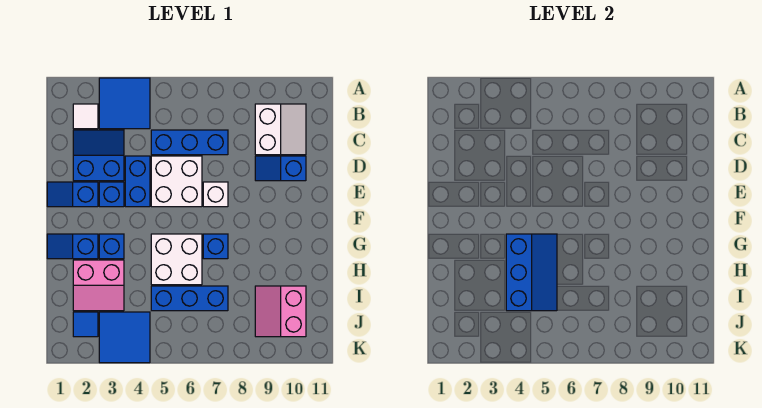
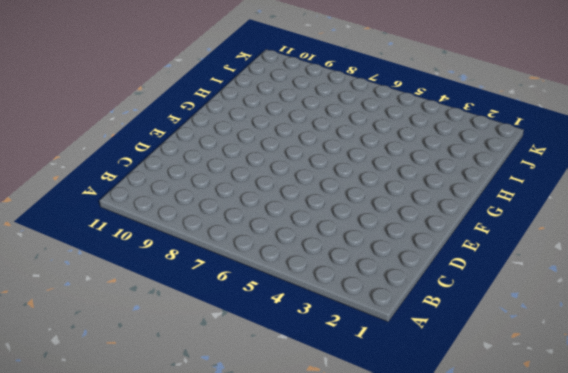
none -> blue tile A3:B4 level 1
none -> white tile B2 level 1
none -> white slope B9:C10 level 1 top 9

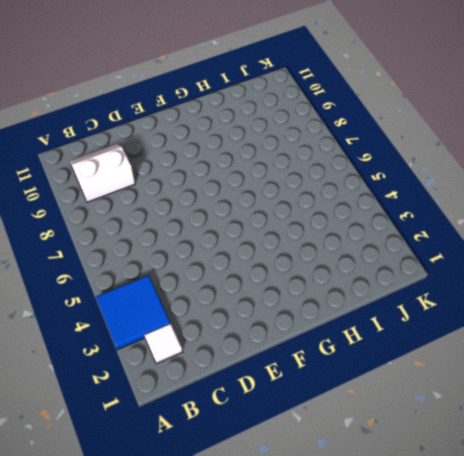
none -> blue slope C2:D3 level 1 top D
none -> blue brick C5:C7 level 1
none -> blue brick D4:E4 level 1

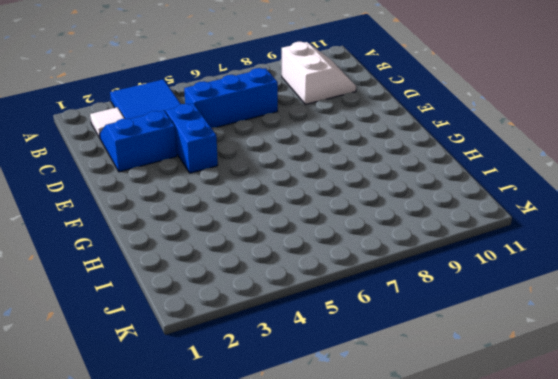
none -> white brick D5:E6 level 1
none -> blue slope D9:D10 level 1 top 10
none -> blue slope E1:E2 level 1 top 2

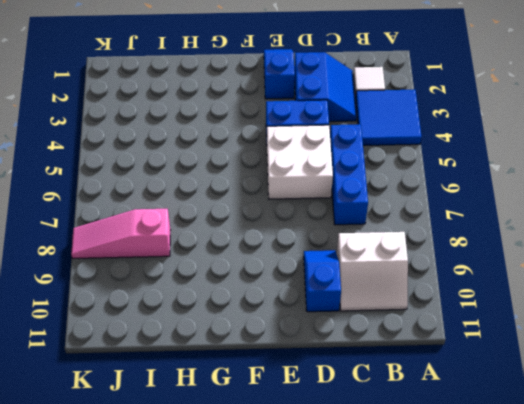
pink slope I8:K8 level 1 top I -> none
none -> blue brick E3 level 1
none -> white brick E7 level 1
none -> blue slope G1:G2 level 1 top 2

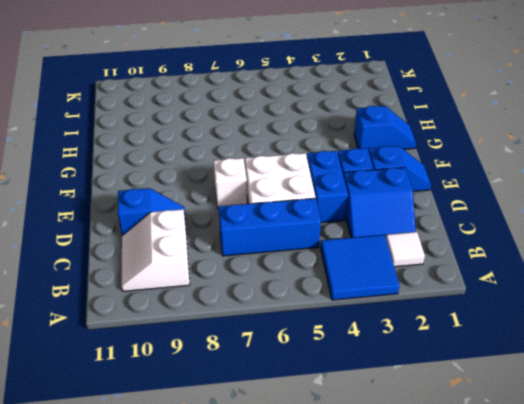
none -> blue brick G3 level 1
none -> white brick G5:H6 level 1
none -> blue brick G7 level 1

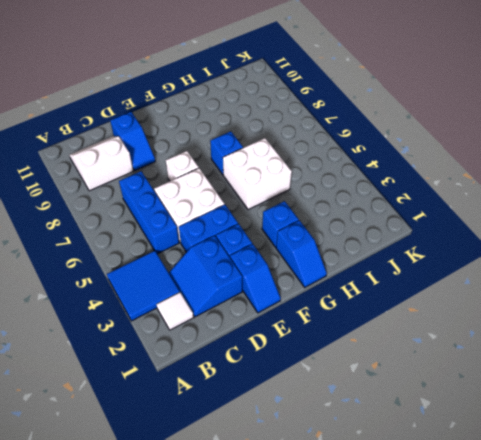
none -> pink slope H2:I3 level 1 top H
none -> blue brick I5:I7 level 1
none -> pink slope I9:J10 level 1 top 10

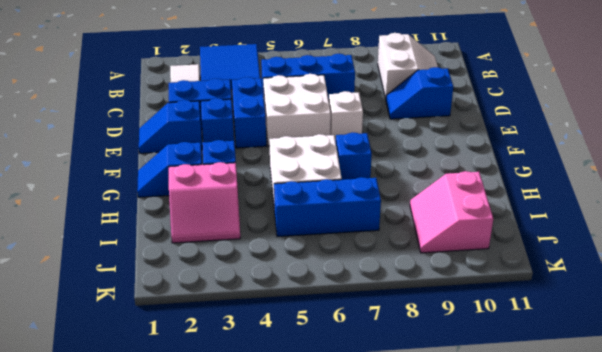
none -> blue tile J2 level 1
none -> blue tile J3:K4 level 1
none -> blue slope G4:I5 level 2 top 4

